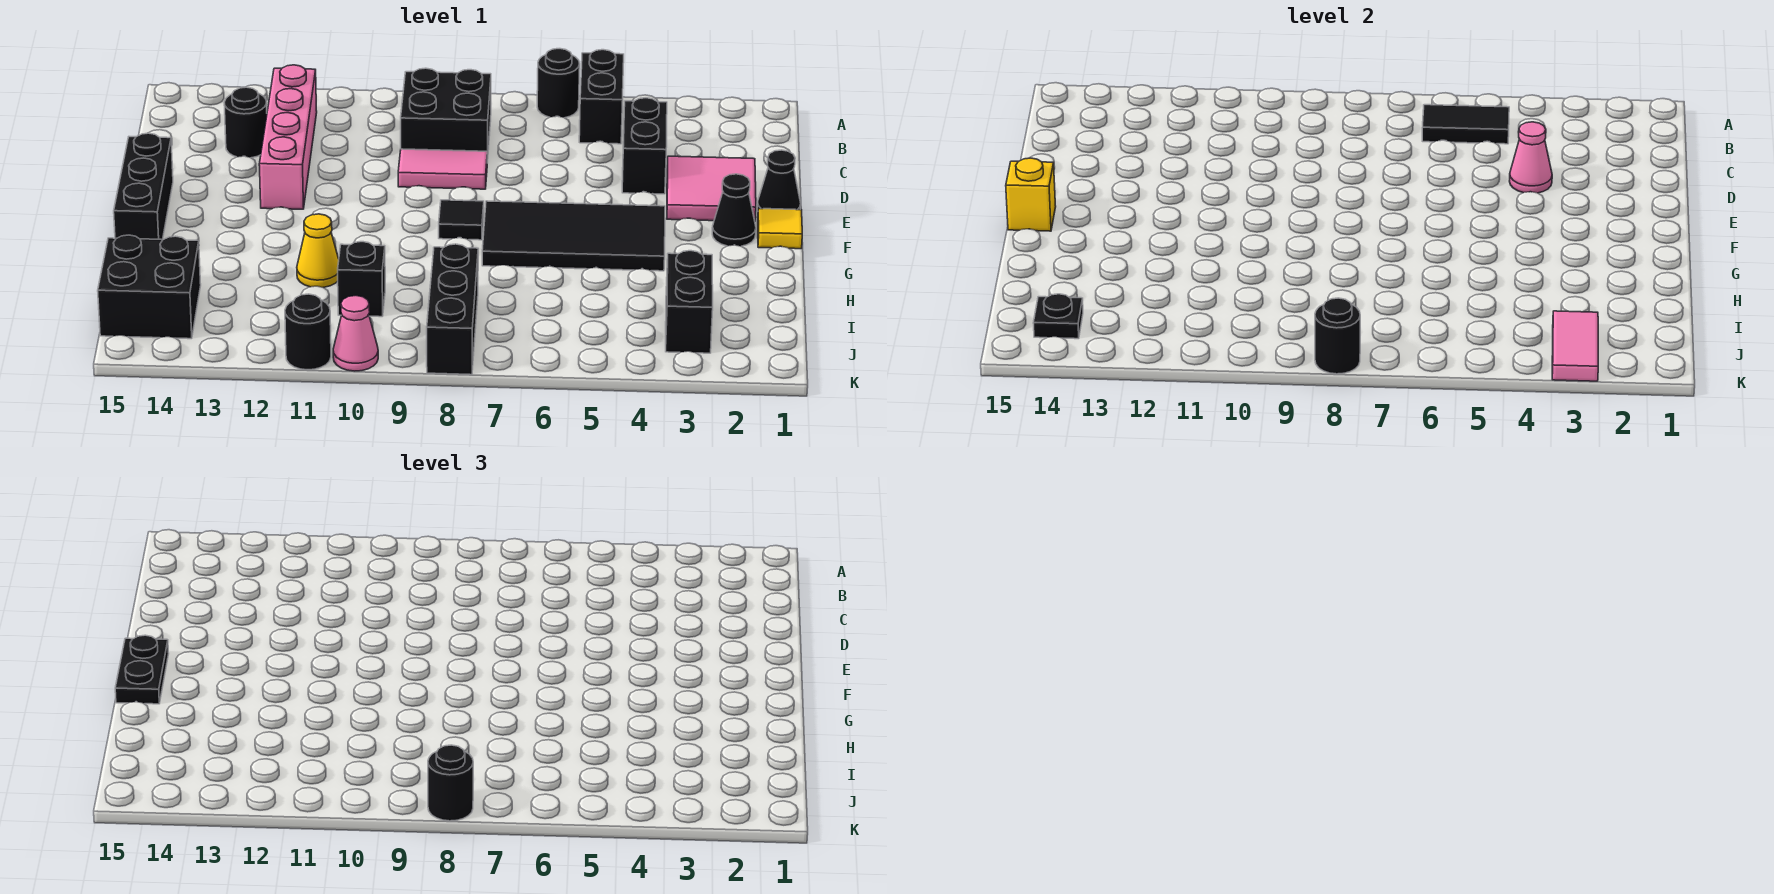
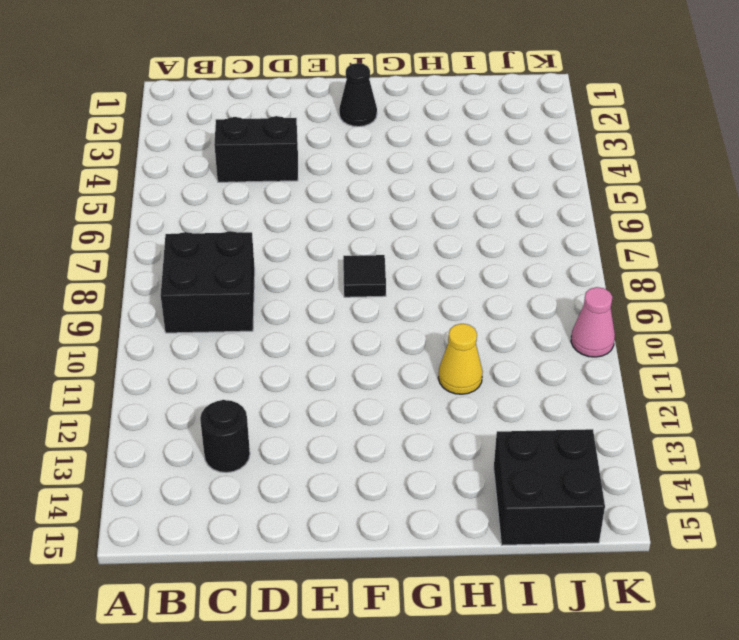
none -> black brick A5:B5 level 1
none -> black round brick A6 level 1
none -> pink brick B12:E12 level 1

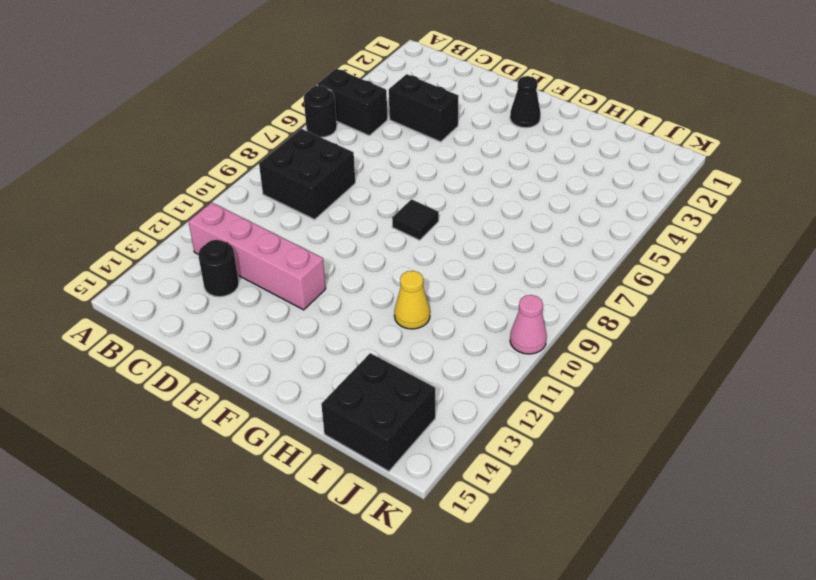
none -> pink tile D2:E3 level 1
none -> pink tile D8:D9 level 1
none -> black cone E1 level 1

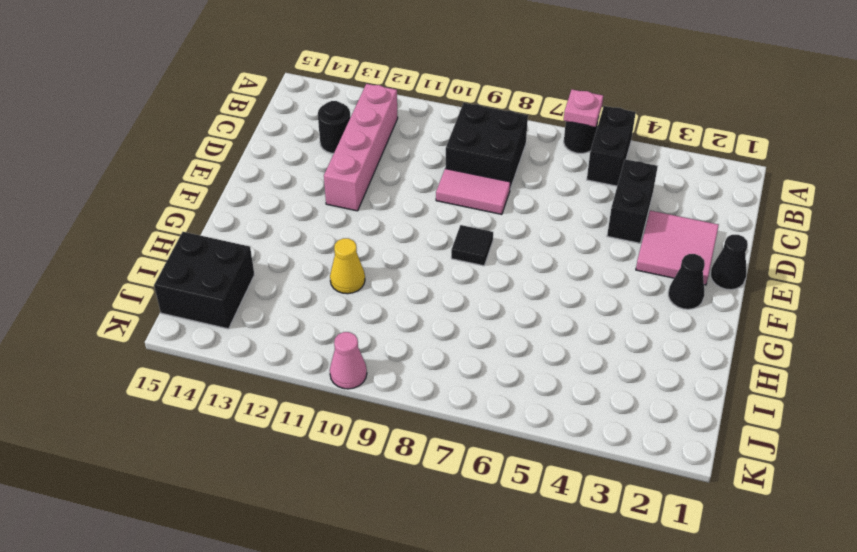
pink plate A6 level 2 -> none
none -> black brick E15:G15 level 1
none -> yellow tile F1 level 1
none -> black tile F4:G7 level 1

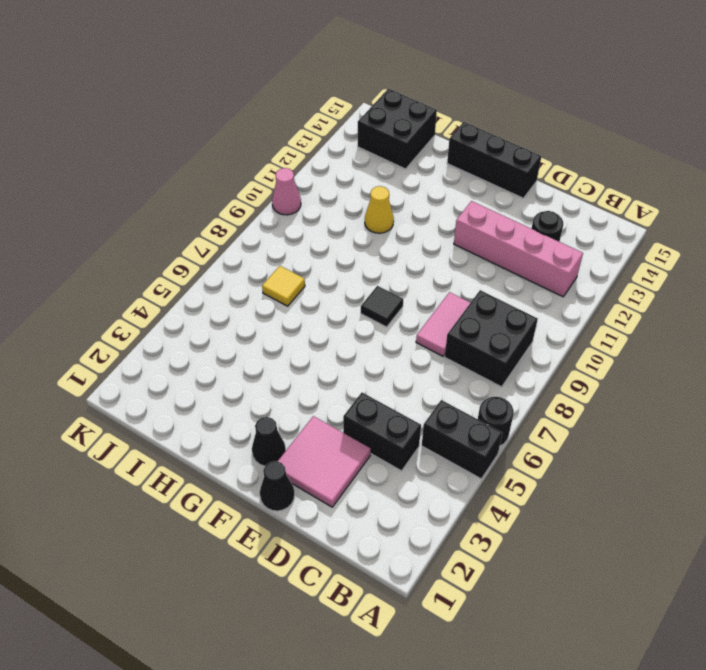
yellow tile I7 level 1 -> yellow tile F1 level 1
none -> black tile F4:G7 level 1
none -> black brick I3:J3 level 1
none -> black brick I8:K8 level 1

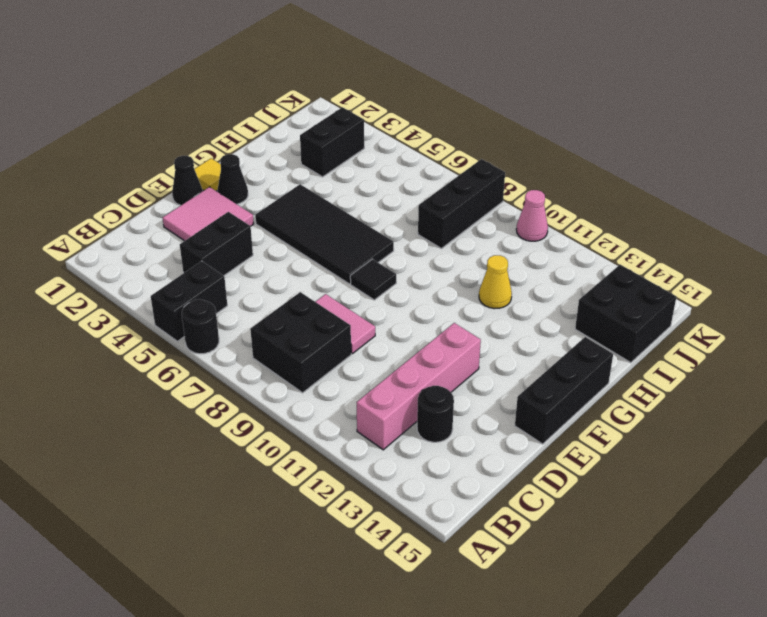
none -> black brick I10 level 1
none -> black round brick K11 level 1
none -> black tile B5:B6 level 2

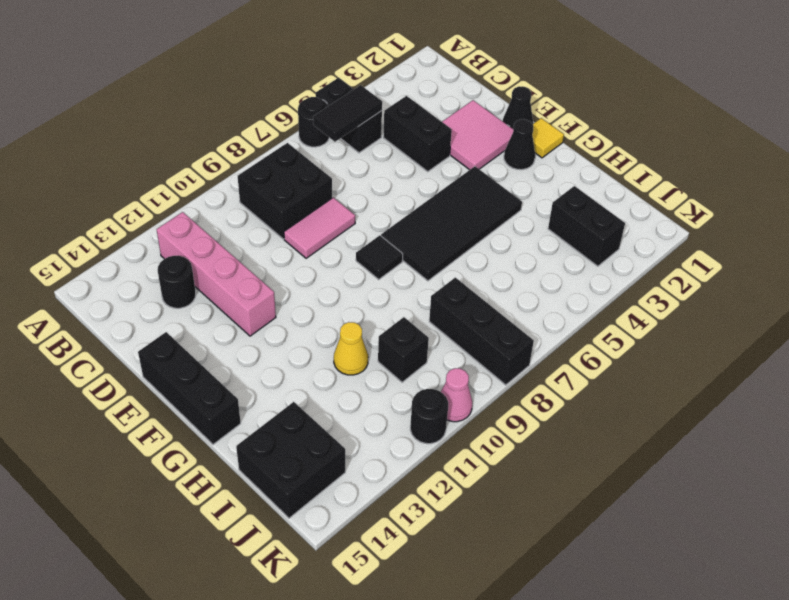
none -> pink cone D4 level 2
none -> yellow brick F15 level 2
none -> pink tile J3:K3 level 2

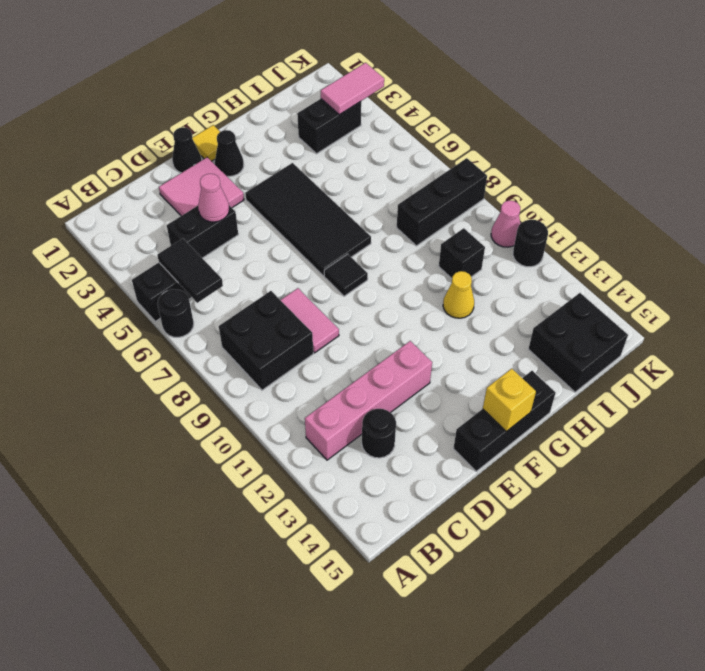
none -> black plate J14 level 2
none -> black round brick K8 level 2
none -> black plate F15:G15 level 3

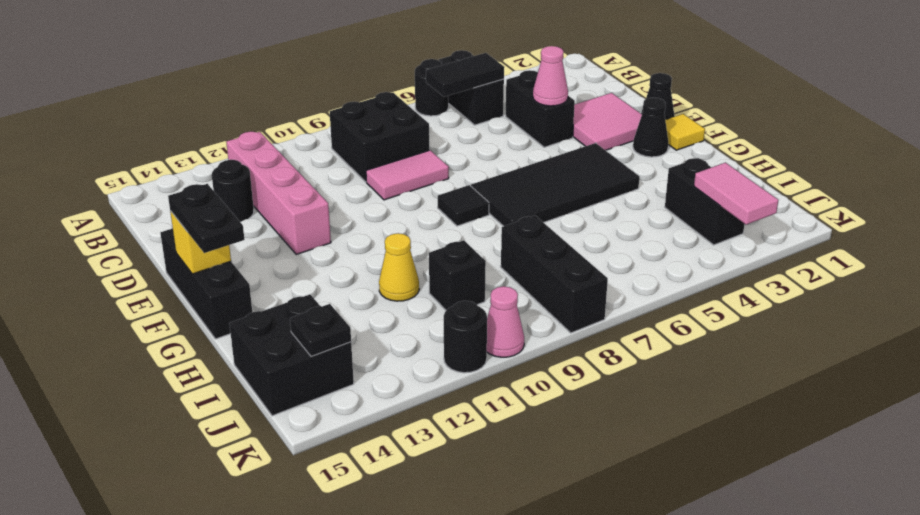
none -> black round brick K8 level 2
none -> black round brick K8 level 3

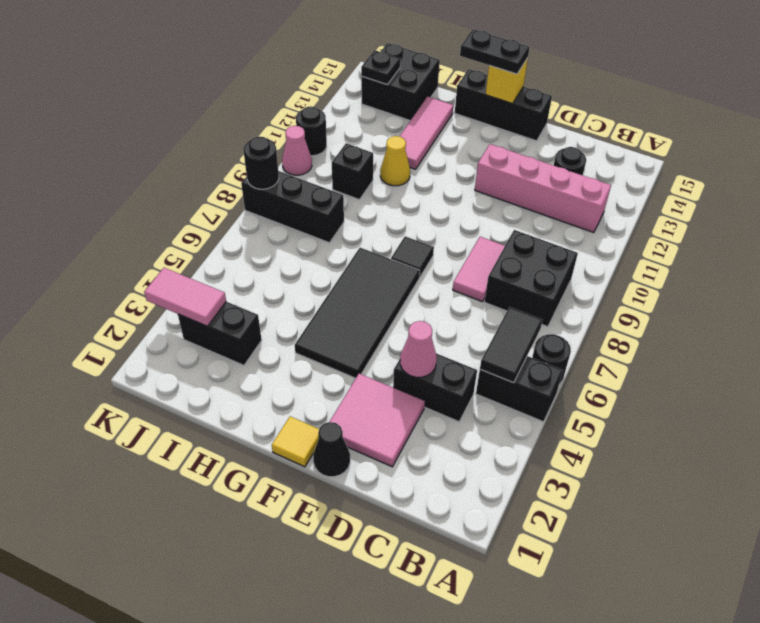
pink tile H12:H14 level 1 -> none
none -> black cone F2 level 1
none -> black round brick K8 level 3

